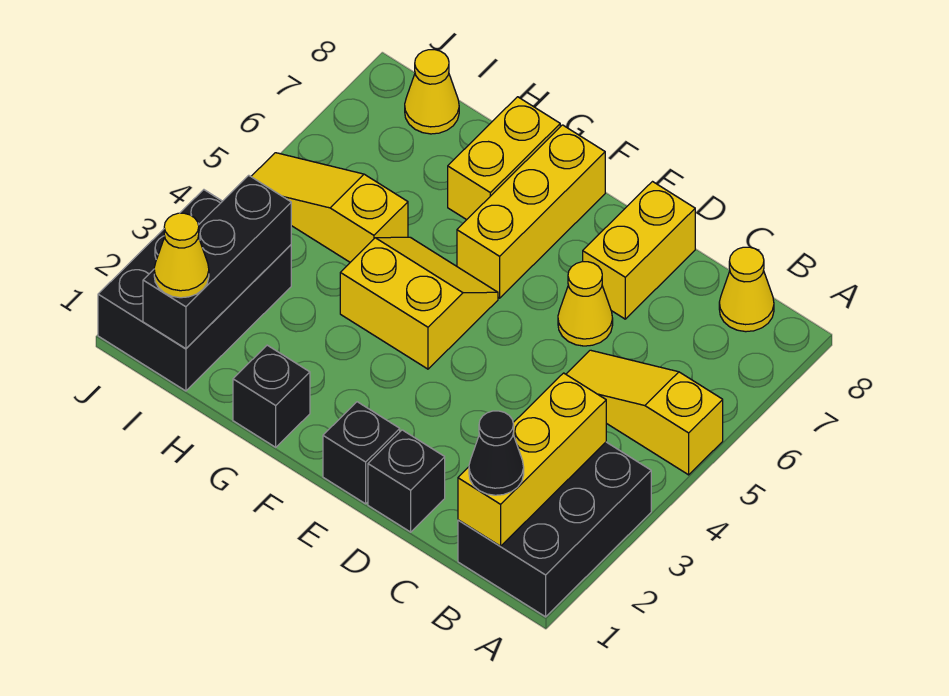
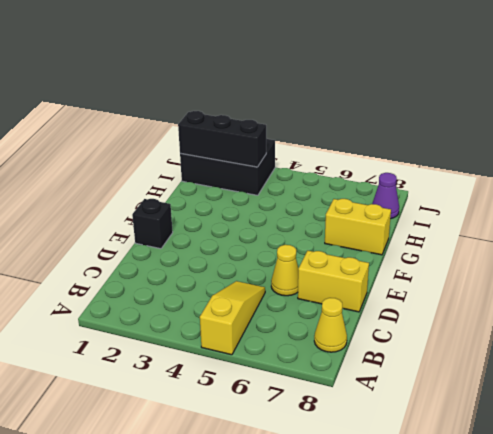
purple cone I8 level 1 -> yellow cone I8 level 1
none -> black brick A1:B3 level 1
none -> black brick D1 level 1
none -> yellow slope F4:G5 level 1 top 4

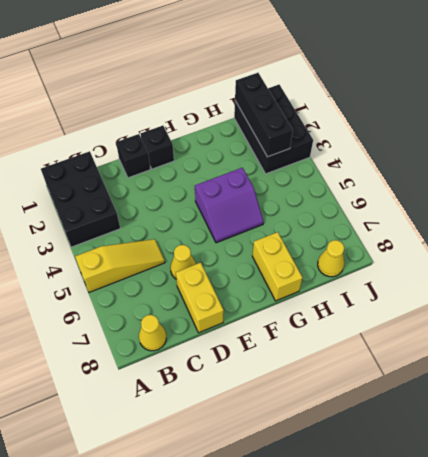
purple slope F4:G5 level 1 top 4 -> yellow slope F4:G5 level 1 top 4
none -> yellow brick F6:F8 level 1
none -> black brick G1 level 1
none -> yellow slope H5:J5 level 1 top H

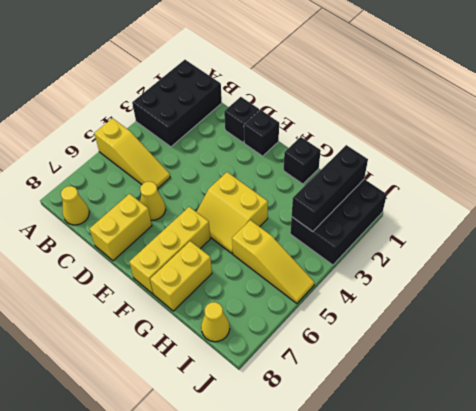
none -> yellow brick B1:B3 level 2
none -> black cone B1 level 3
none -> yellow cone I1 level 3

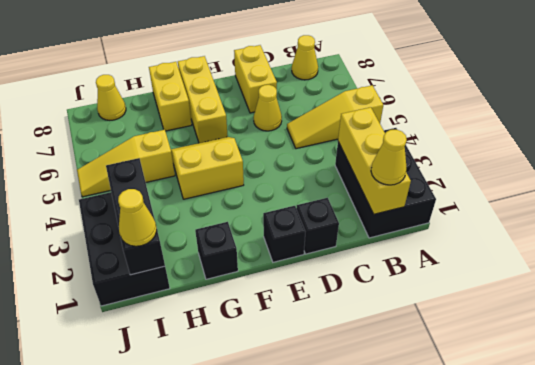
yellow cone B1 level 3 -> black cone B1 level 3

